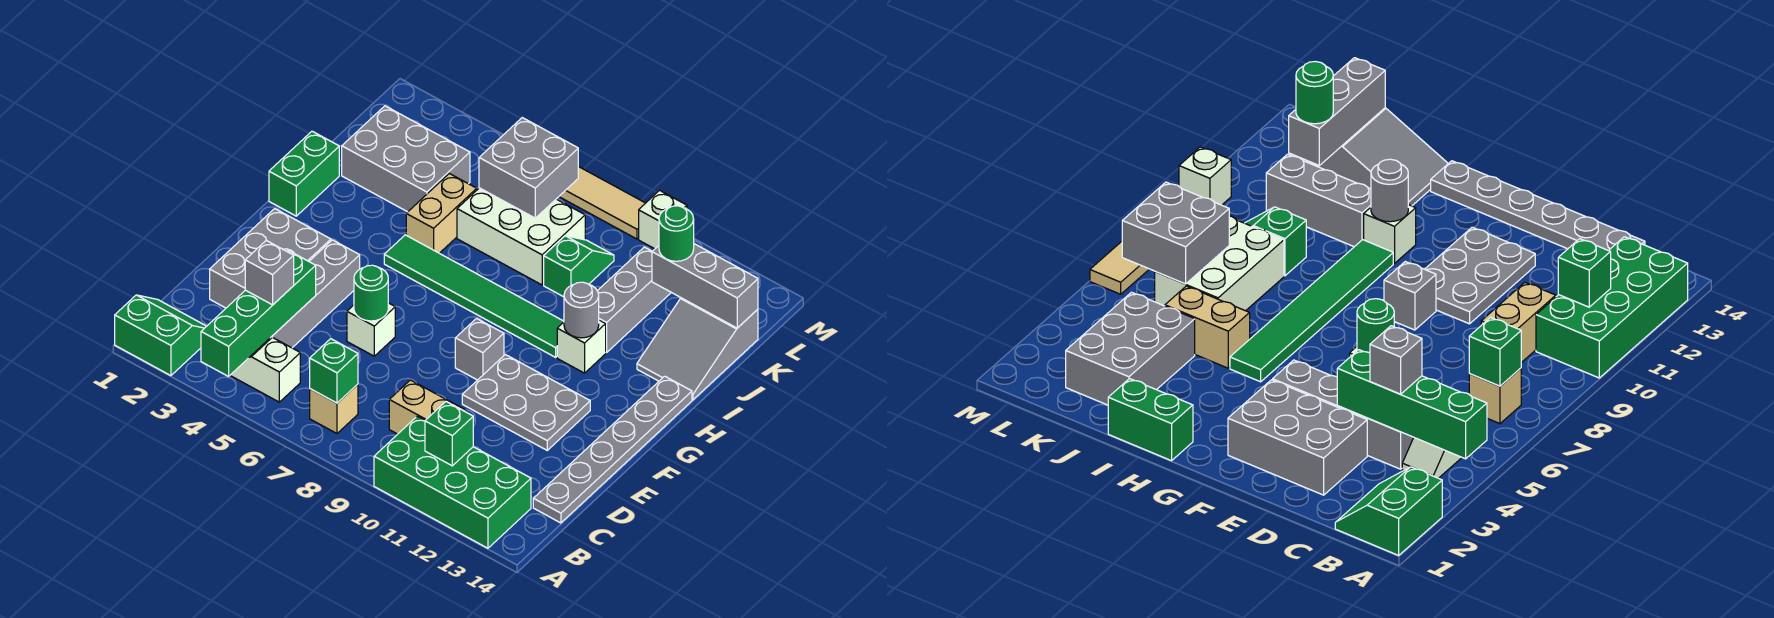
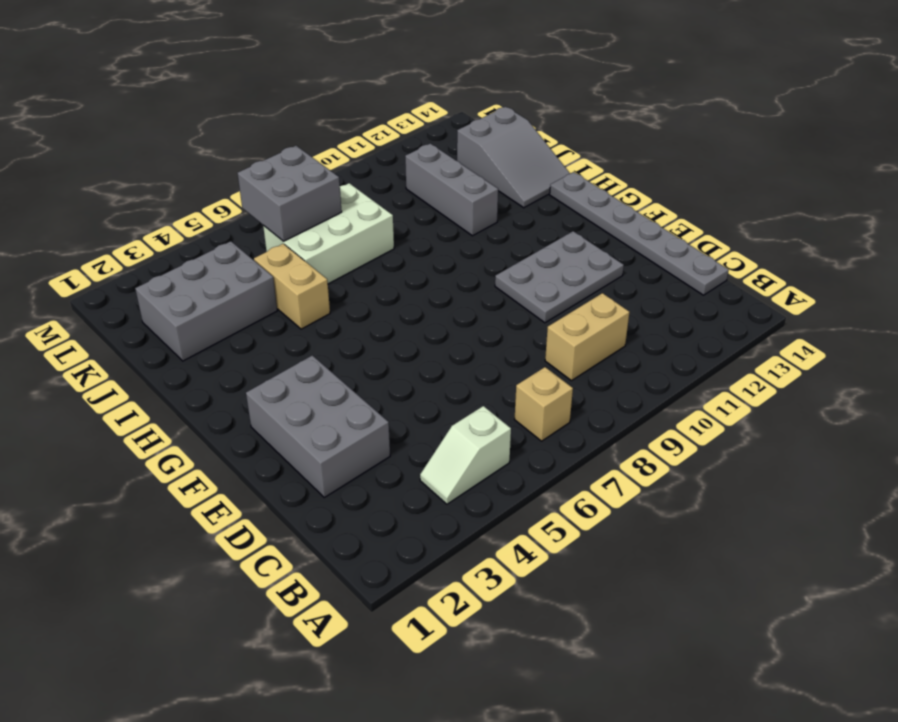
none -> green slope A1:B2 level 1 top A
none -> green brick A10:B13 level 1
none -> grey brick C4:F4 level 1
none -> white brick E6 level 1

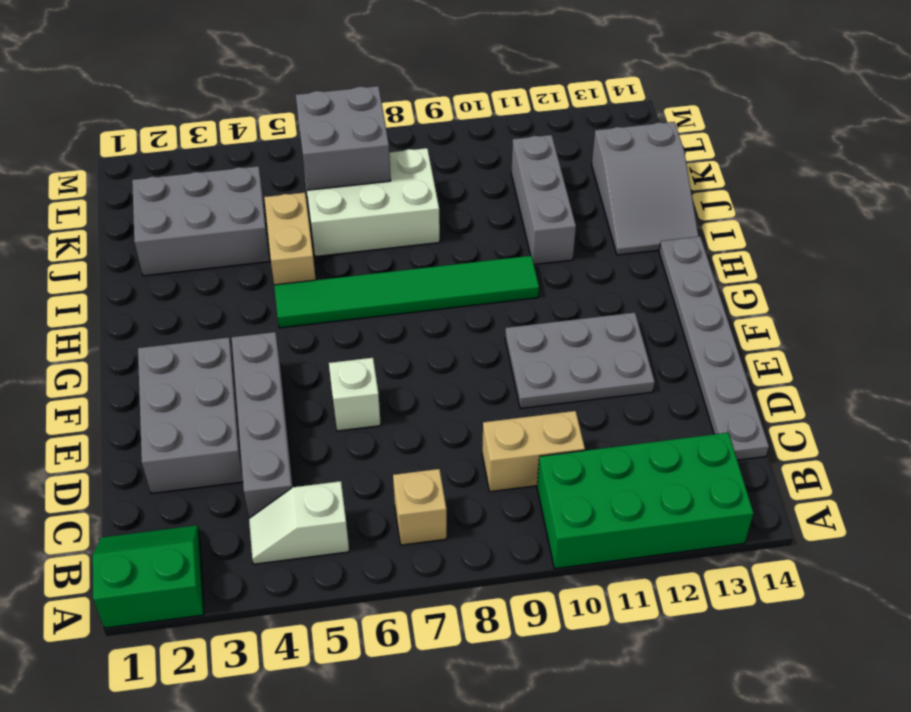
none -> grey brick F9 level 1
none -> green brick H1:I1 level 1
none -> white brick H11 level 1
none -> green slope J9:K9 level 1 top J

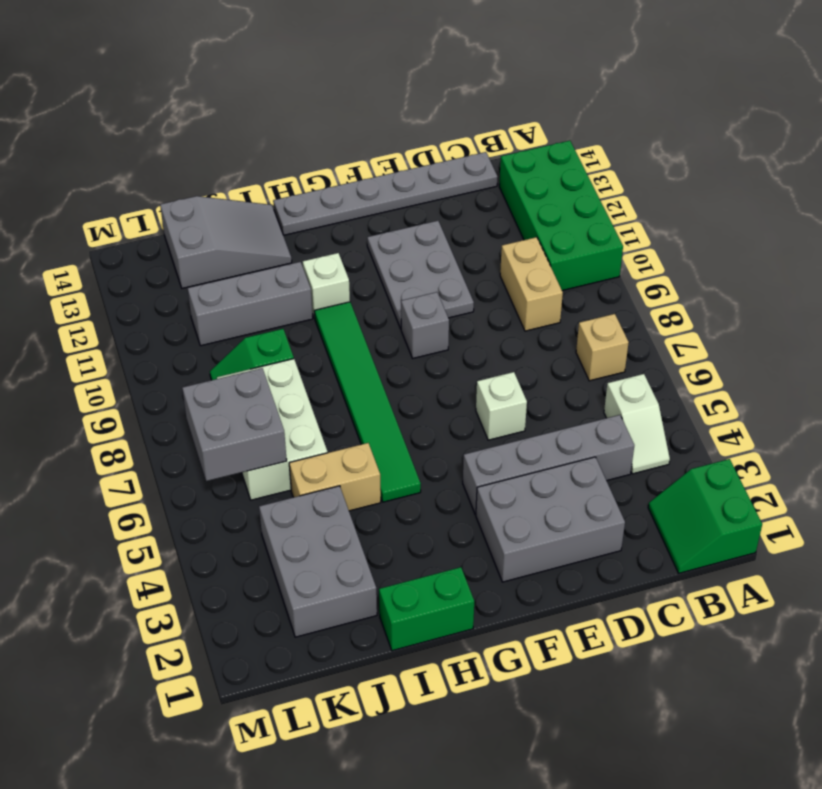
none -> tan tile M6:M9 level 1
none -> white brick M10 level 1
none -> green brick A4:D4 level 2
none -> green brick B7 level 2

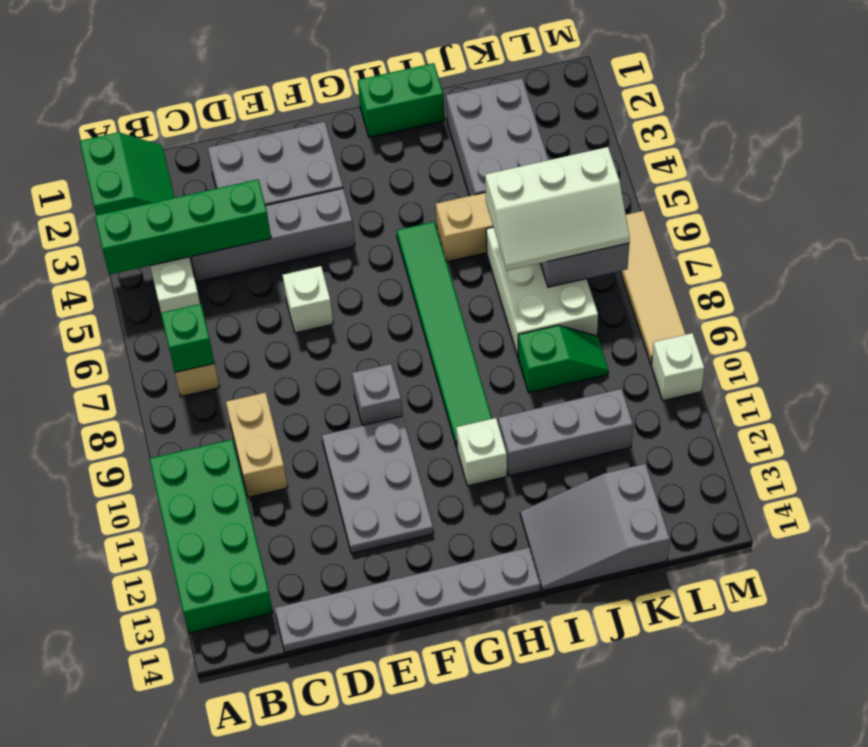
white slope J6:L7 level 3 top 6 -> none
none -> green brick B11 level 2
none -> green round brick E6 level 2
none -> grey round brick H11 level 2
none -> grey brick K12:K14 level 2

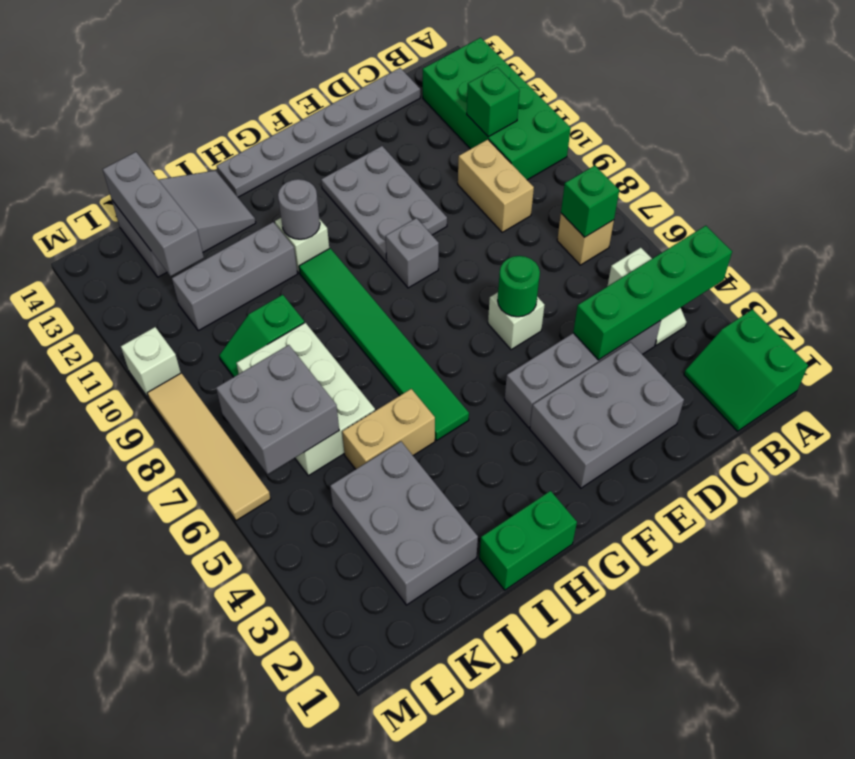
none -> grey brick C4 level 3
none -> green round brick K12 level 3

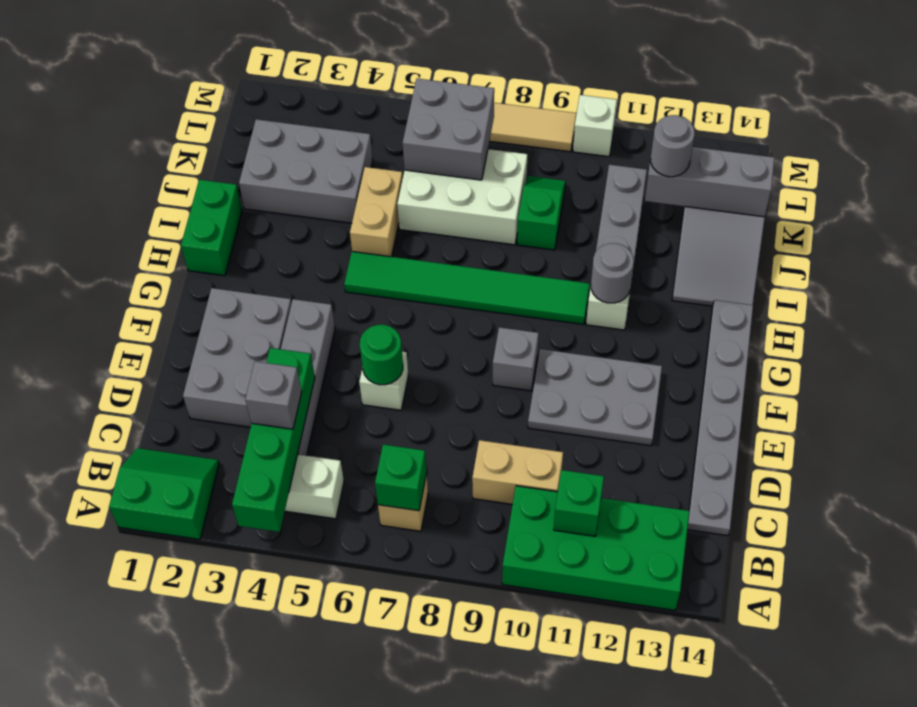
grey round brick K12 level 3 -> green round brick K12 level 3

